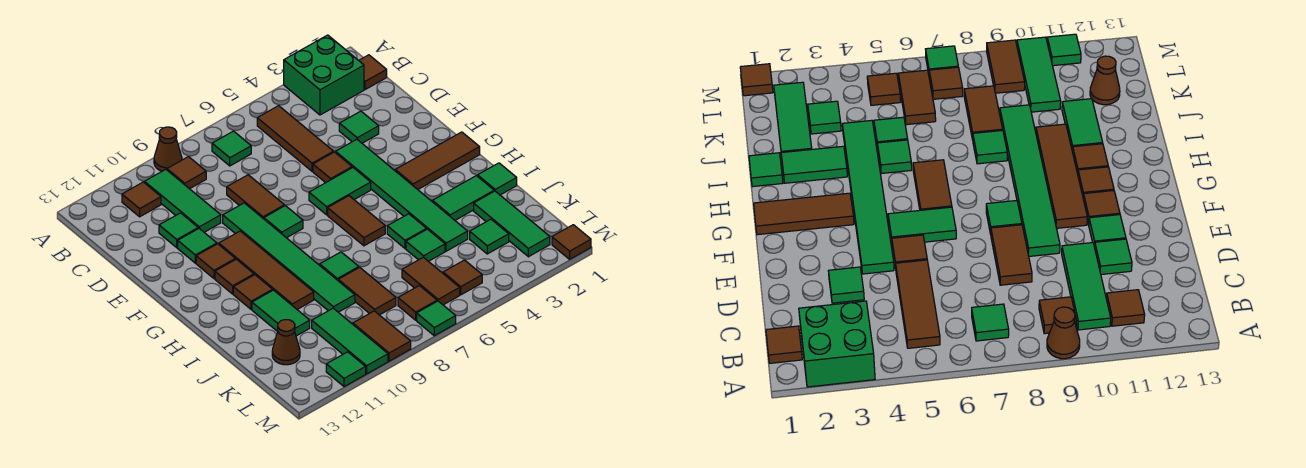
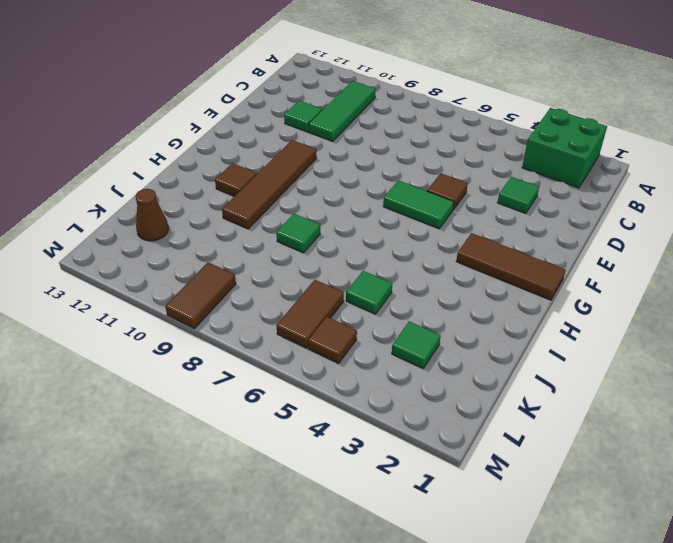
none -> brown cone A9 level 1
none -> brown tile B1 level 1
none -> brown tile B5:D5 level 1
none -> green tile B7 level 1

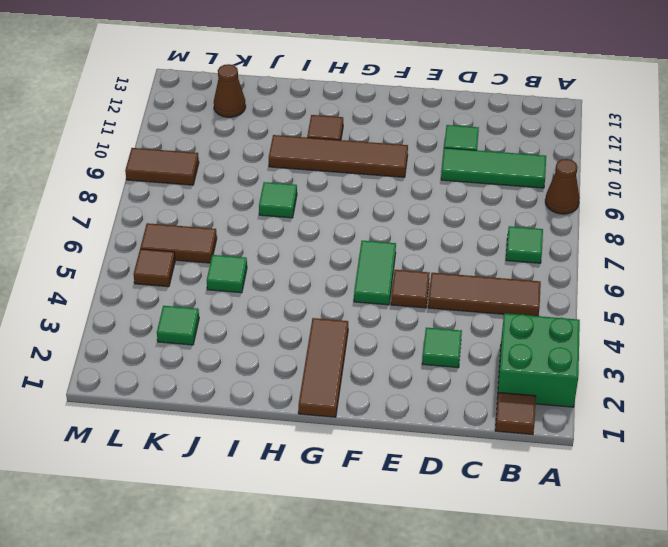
none -> brown tile B9 level 1
none -> brown tile B11 level 1
none -> brown tile D8:E8 level 1
none -> green tile E4:J4 level 1

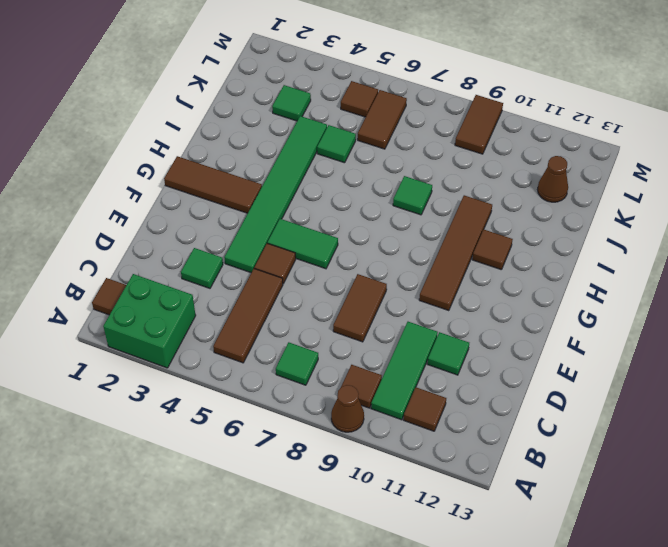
none -> green tile E9:J9 level 1
none -> green tile E11 level 1
none -> green tile F8 level 1
none -> brown tile F11 level 1

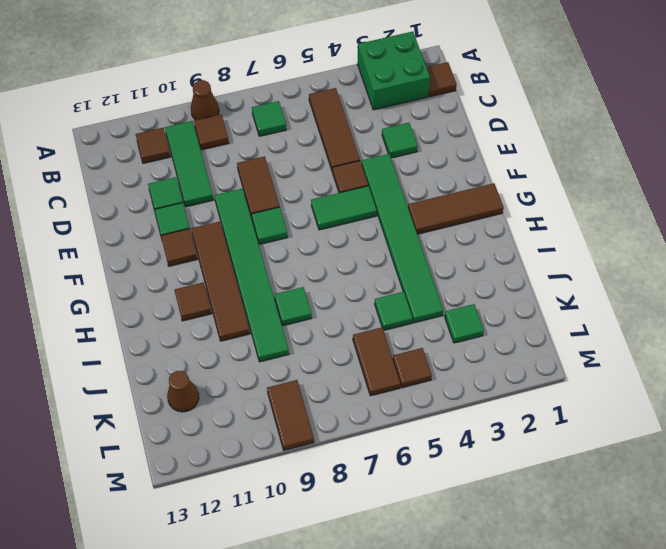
none -> brown tile G6:H6 level 1
none -> brown tile G11 level 1
none -> green tile I1 level 1
none -> green tile I2:I3 level 1

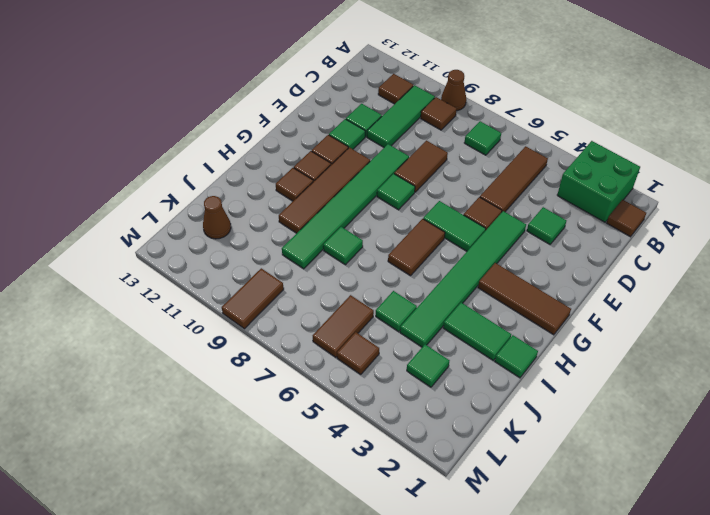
none -> green tile I5 level 1
none -> green tile I11:J11 level 1
none -> green tile J2:L2 level 1
none -> brown tile J8:K8 level 1

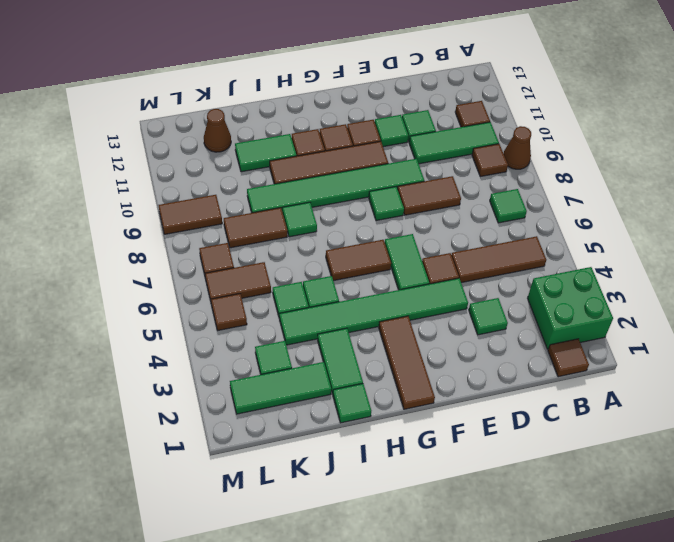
none -> green tile K10:M10 level 1
none -> brown tile M1 level 1
none -> green tile M7 level 1
none -> green tile M11 level 1

